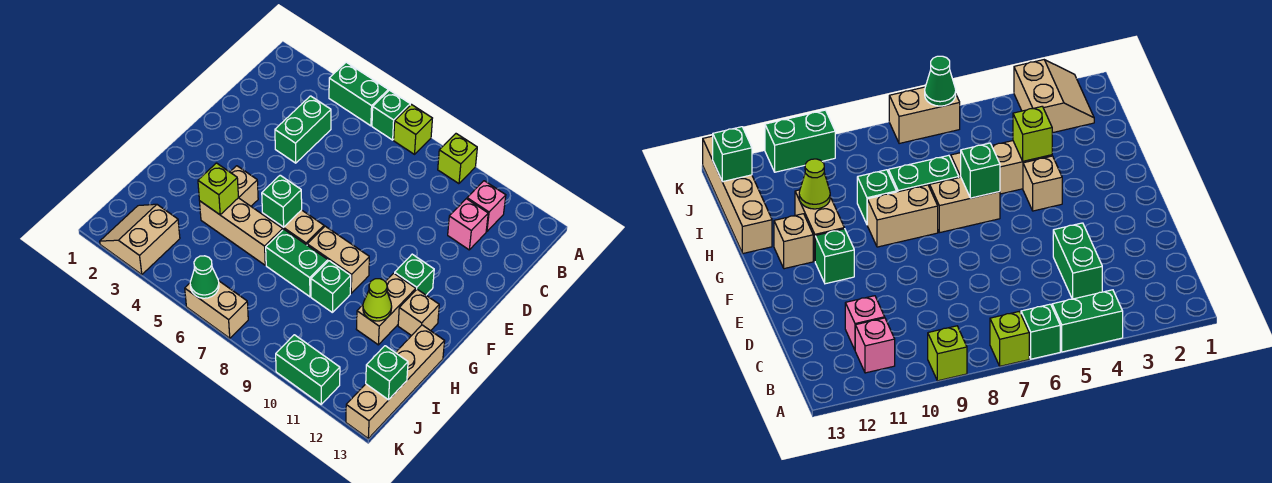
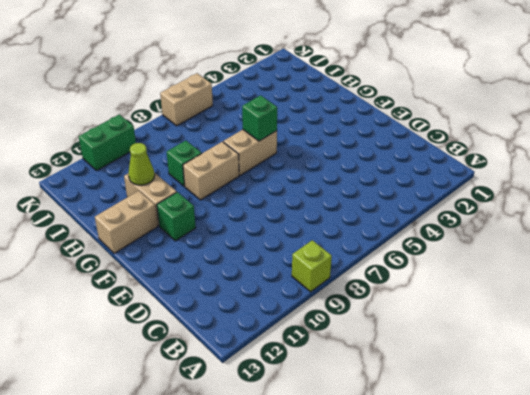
tan brick G12:G13 level 1 -> tan brick G12 level 1
none -> green brick A4:A5 level 1
none -> green brick A6 level 1
none -> lime brick A7 level 1

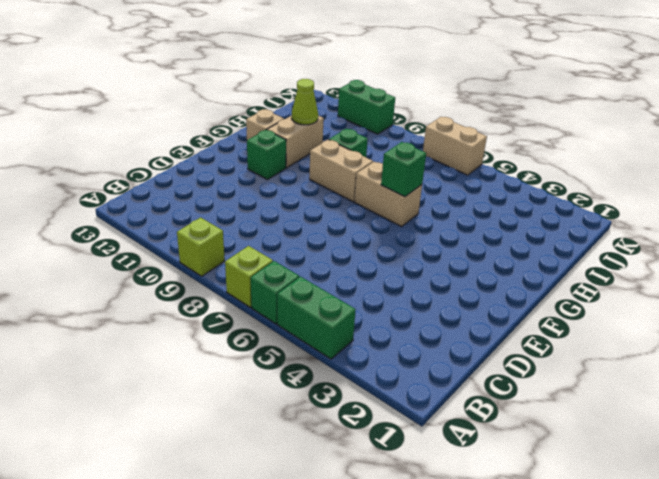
none -> pink brick B11 level 1
none -> green brick C4:D4 level 1
none -> pink brick C11 level 1

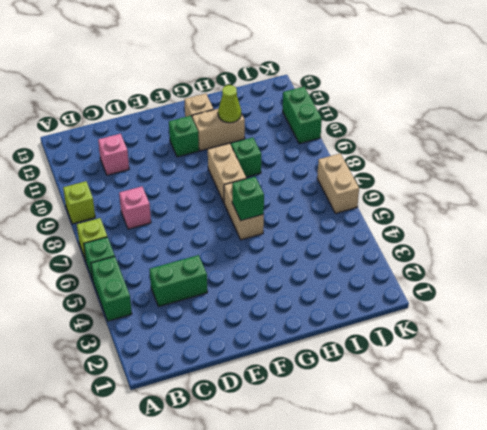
pink brick C8 level 1 -> pink brick B11 level 1
none -> tan brick G4 level 1
none -> tan brick H4:H6 level 1
none -> green brick H7:H8 level 1

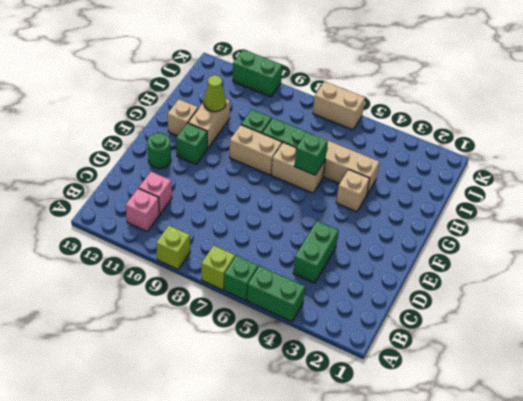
green round brick E12 level 1 -> none
none -> tan brick H13:K13 level 1
none -> tan slope J2:K3 level 1 top 3
none -> lime brick H4 level 2

